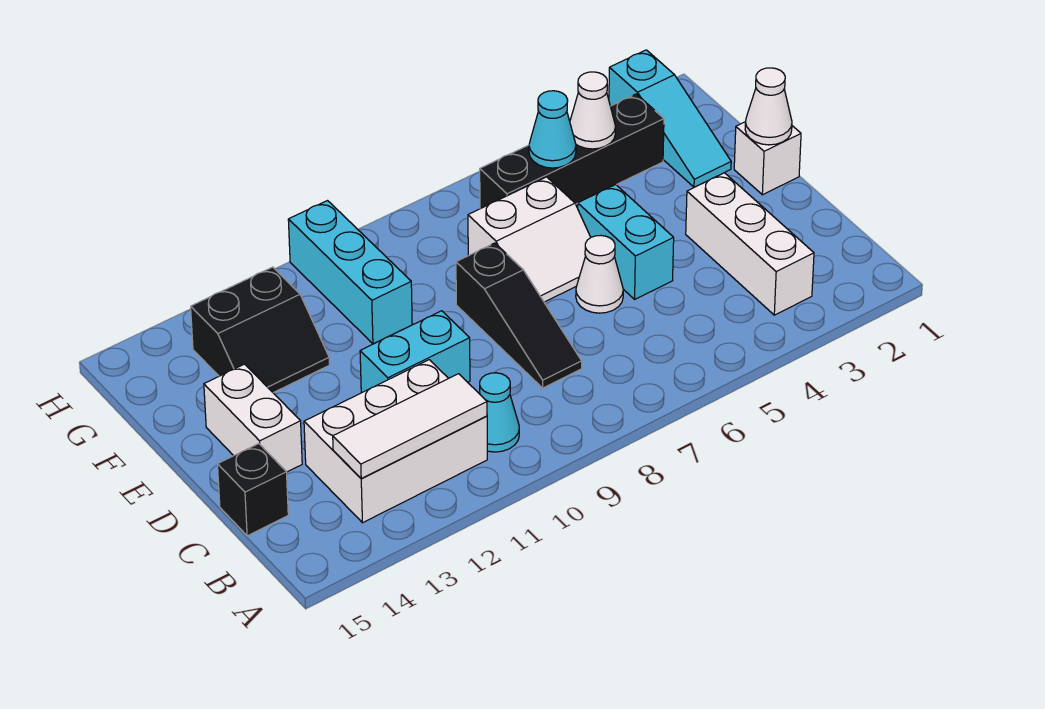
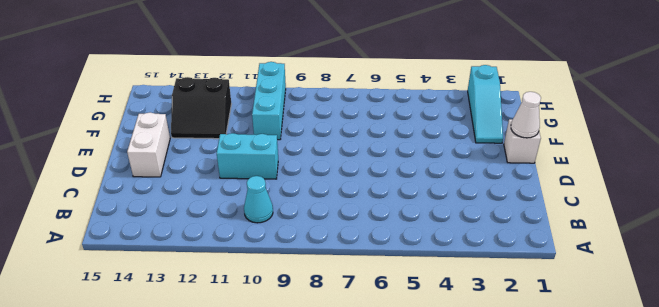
none -> white brick B3:D3 level 1
none -> white brick B11:C13 level 1
none -> black slope C8:E8 level 1 top E

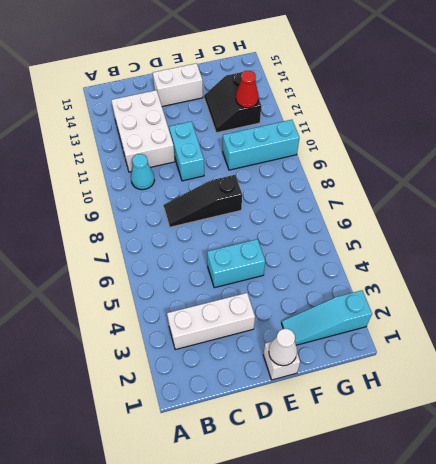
red cone G12 level 2 -> none
none -> black brick C15 level 1
none -> white cone D6 level 1
none -> white slope E6:F7 level 1 top F

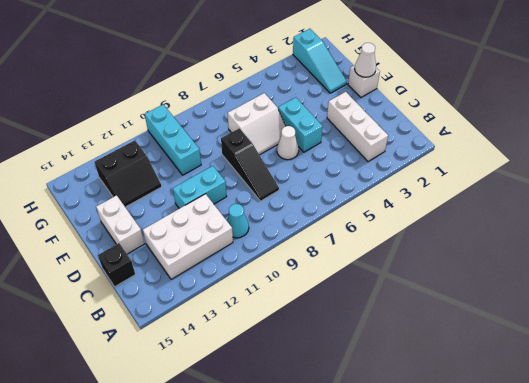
none -> black brick G3:G6 level 1
none -> white tile B11:B13 level 2
none -> white cone G4 level 2

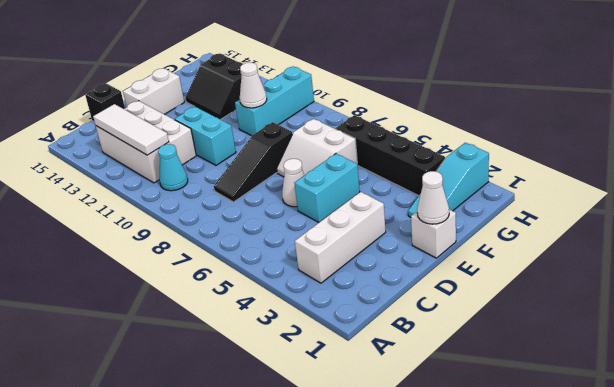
white cone F10 level 2 -> white cone G4 level 2
none -> cyan cone G5 level 2

